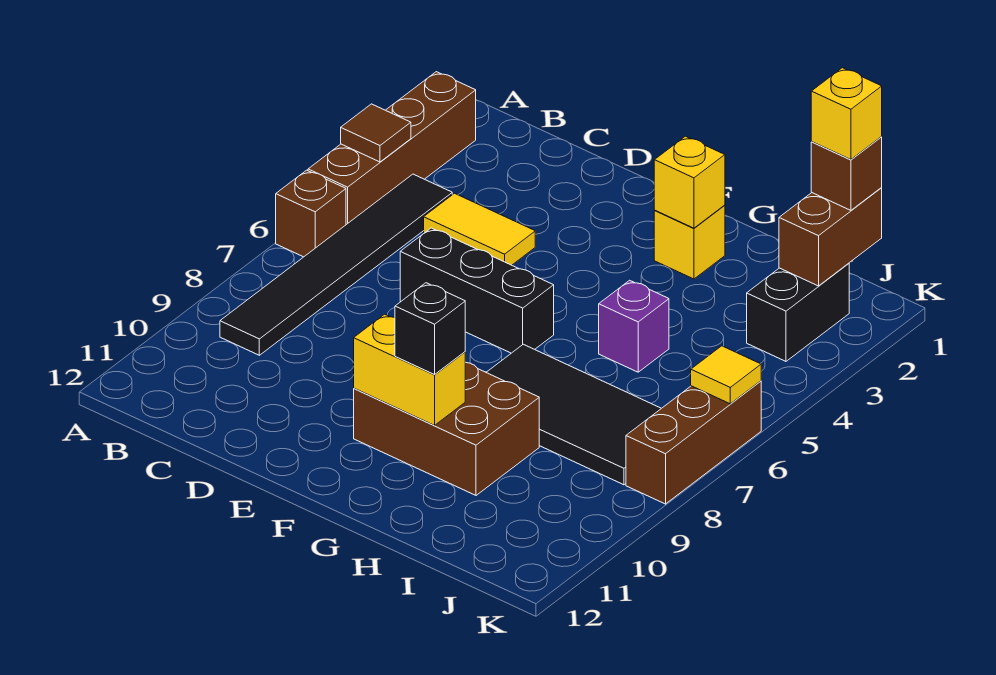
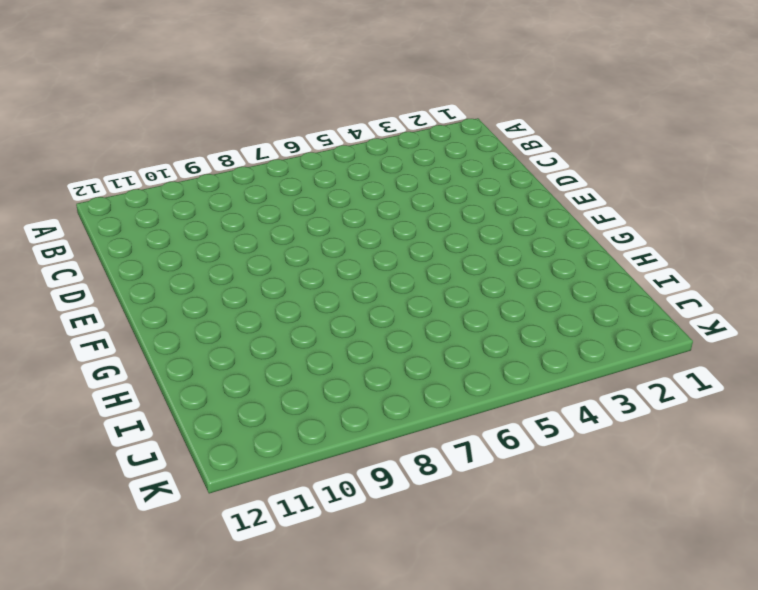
none -> brown brick A2:A5 level 1
none -> brown brick A6 level 1
none -> black tile B4:B9 level 1

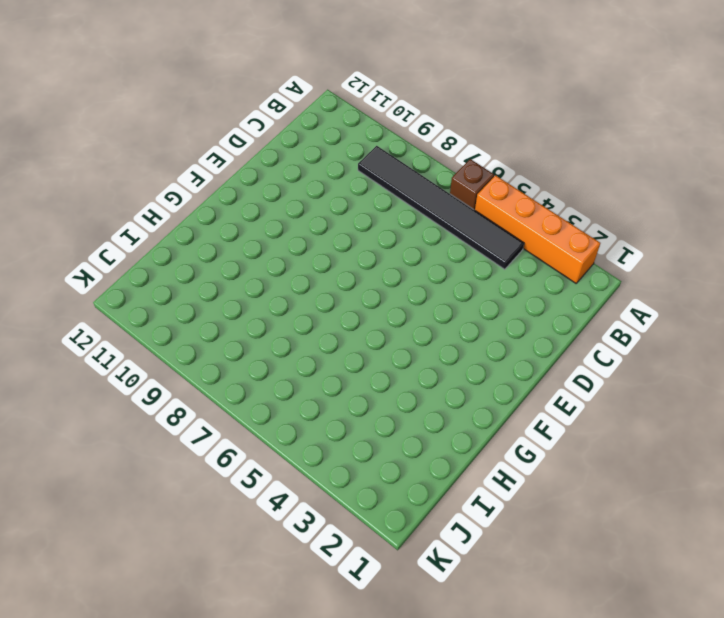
orange brick A2:A5 level 1 -> brown brick A2:A5 level 1
none -> yellow tile C4:D4 level 1
none -> black brick D6:F6 level 1
none -> brown brick F9:H10 level 1

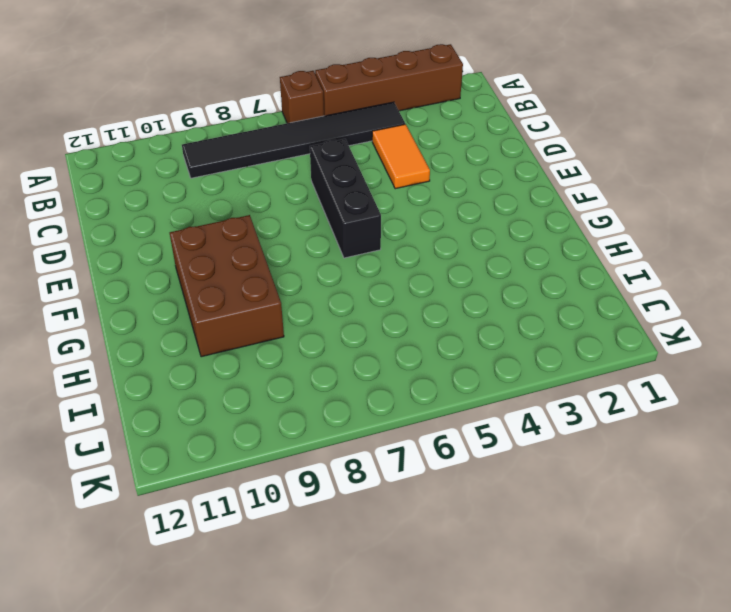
orange tile C4:D4 level 1 -> yellow tile C4:D4 level 1
none -> yellow brick G2 level 1
none -> black tile G7:J8 level 1
none -> purple brick H5 level 1

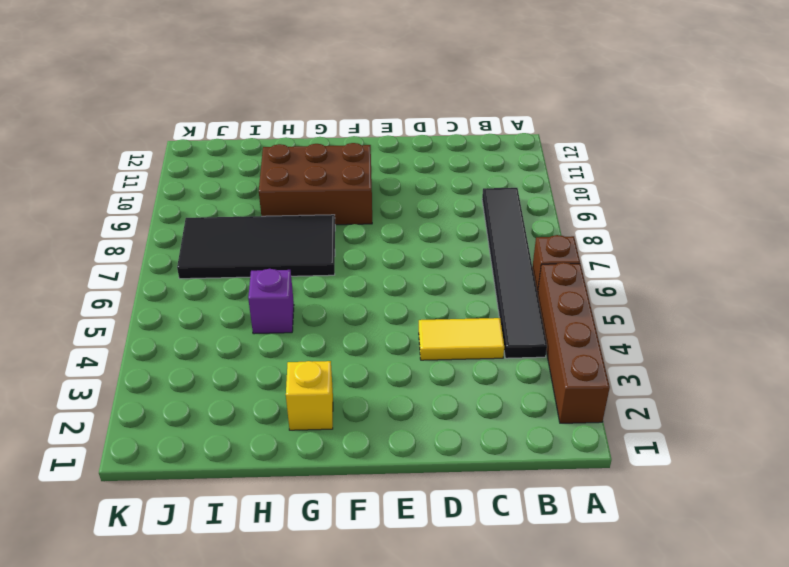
none -> black brick D6:F6 level 1
none -> black brick J2:J3 level 1
none -> brown brick K6:K8 level 1

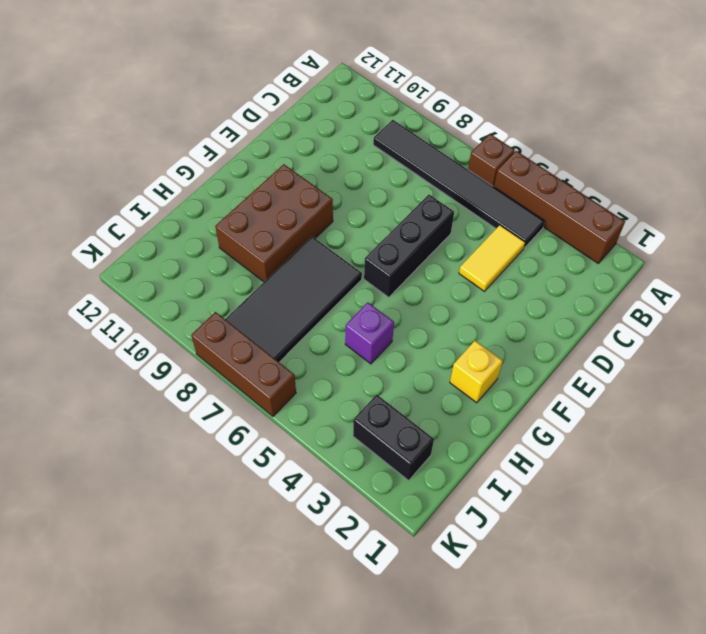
none -> brown tile A4 level 2
none -> yellow brick F10:G10 level 2
none -> yellow brick G2 level 2

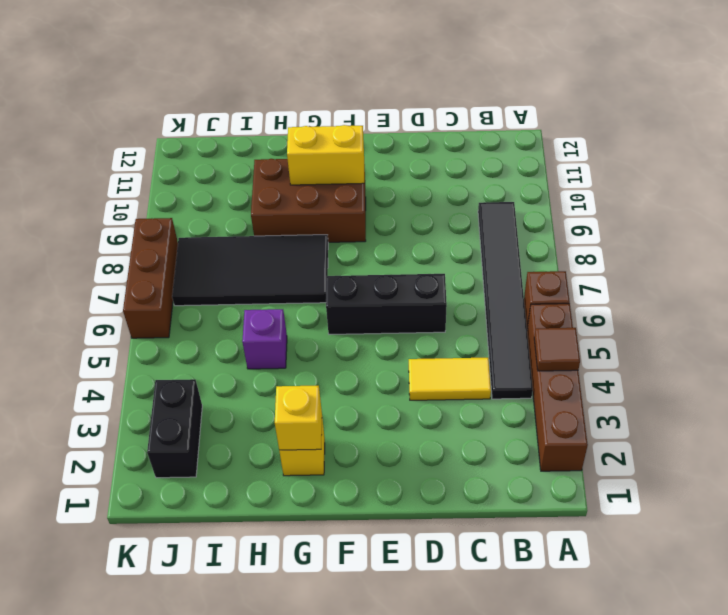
none -> brown brick J1:J2 level 2
none -> yellow tile K6 level 2
none -> black brick G10 level 3

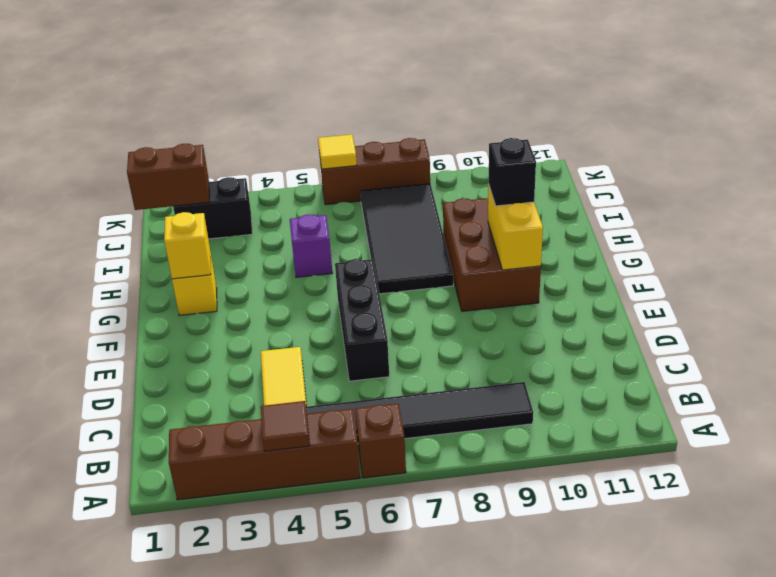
none -> brown brick J1 level 3
none -> yellow brick J1 level 4

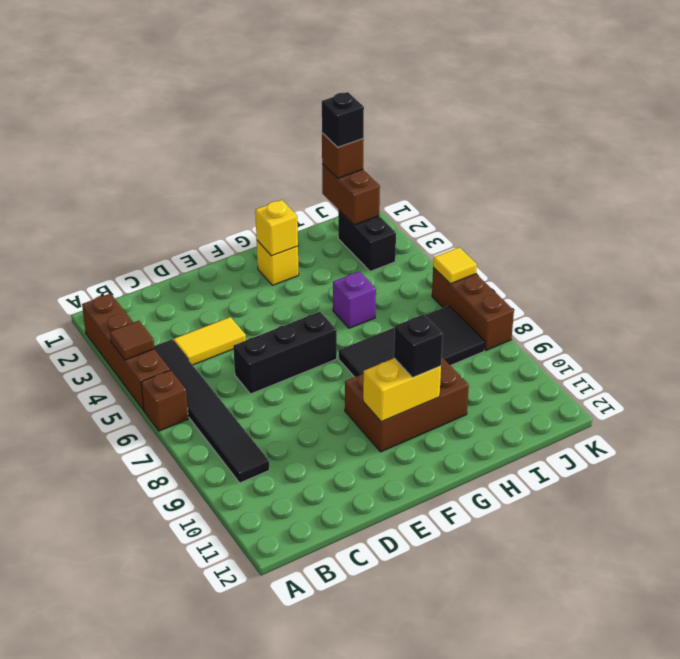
black brick J1 level 4 -> yellow brick J1 level 4

